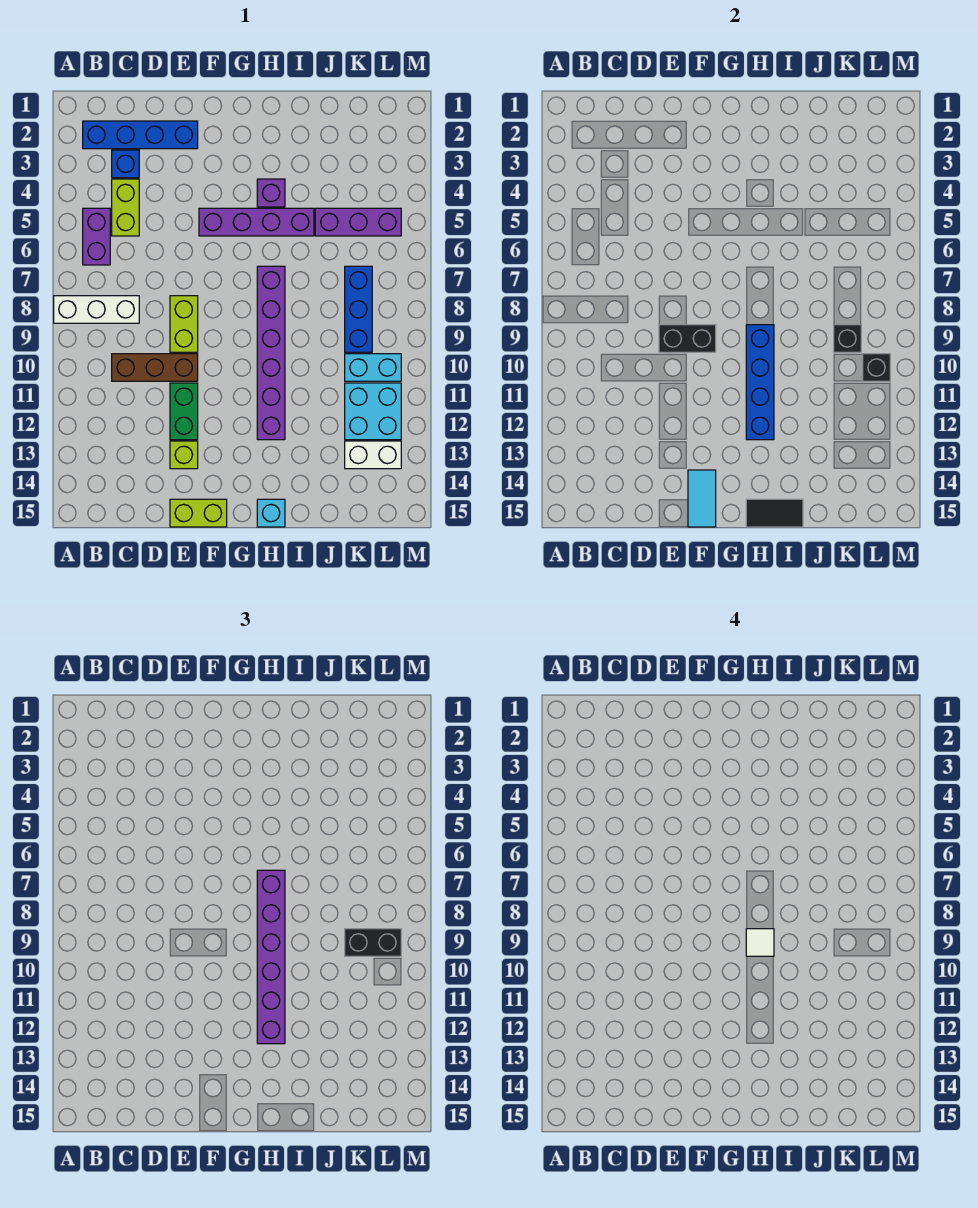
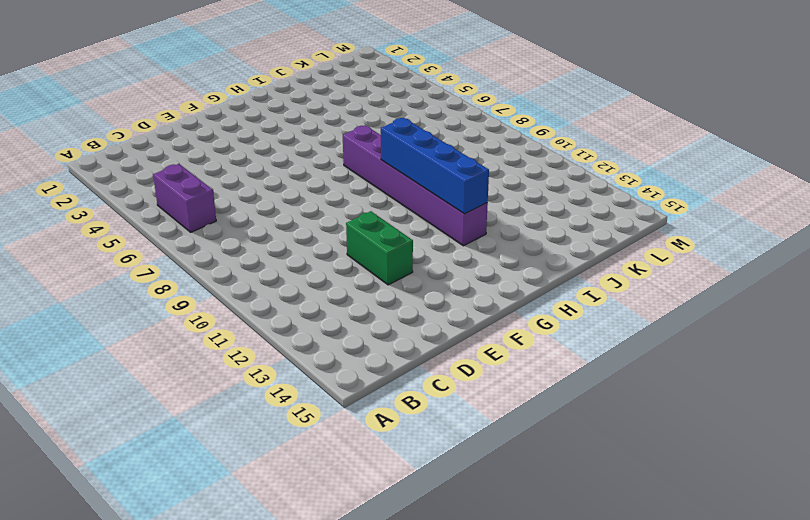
none -> white brick A8:C8 level 1
none -> blue brick B2:E2 level 1
none -> blue brick C3 level 1

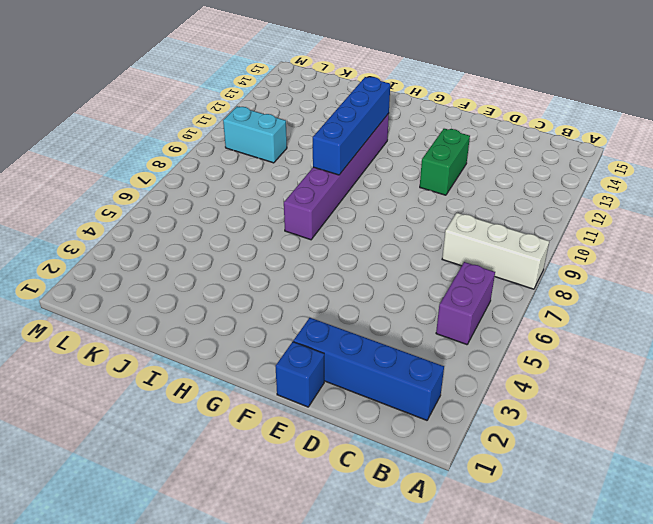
blue brick E1 level 1 -> blue brick C3 level 1
none -> lime brick C4:C5 level 1
none -> brown brick C10:E10 level 1
none -> lime brick E8:E9 level 1

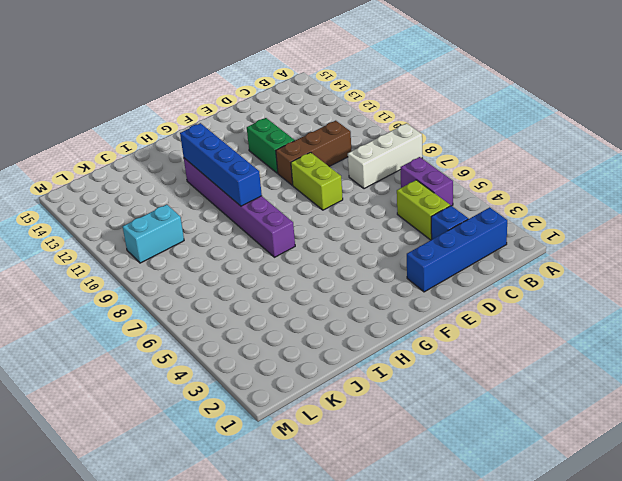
none -> lime brick E13 level 1
none -> lime brick E15:F15 level 1
none -> purple brick F5:I5 level 1

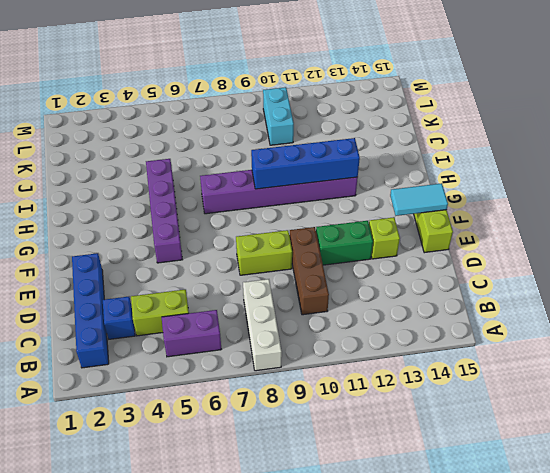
none -> purple brick H4 level 1
none -> cyan brick H15 level 1
none -> purple brick J5:L5 level 1

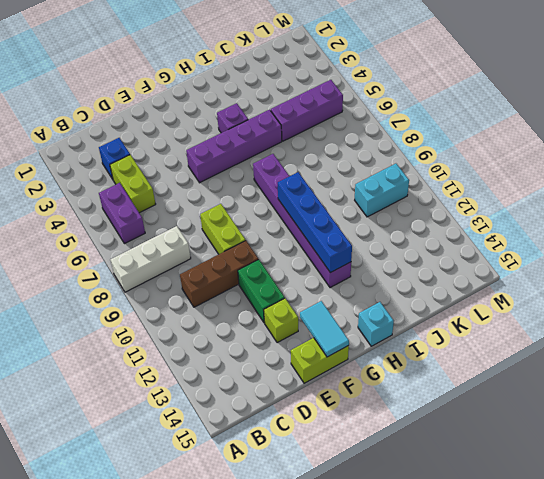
none -> blue brick B2:E2 level 1
none -> blue brick K7:K9 level 1
none -> cyan brick K11:L12 level 1

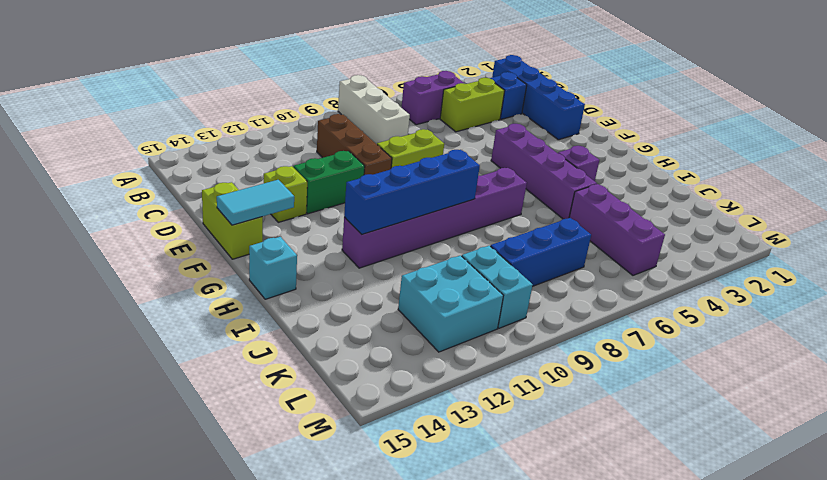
none -> white brick K13:L13 level 1
none -> black brick E9:F9 level 2
none -> black tile H15:I15 level 2

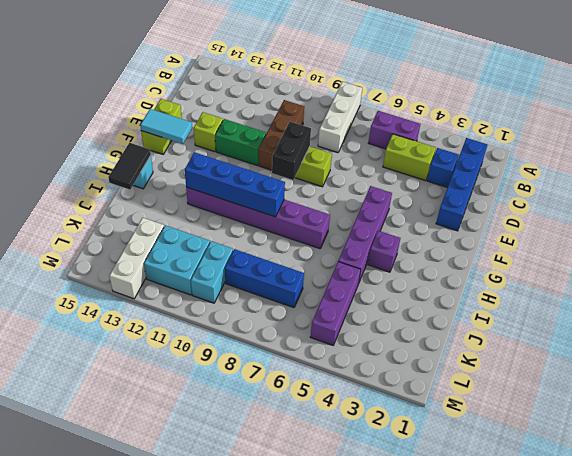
white brick K13:M13 level 1 -> white brick K13:L13 level 1
none -> black brick K9 level 2
none -> black brick L10 level 2
none -> purple brick H7:H12 level 3

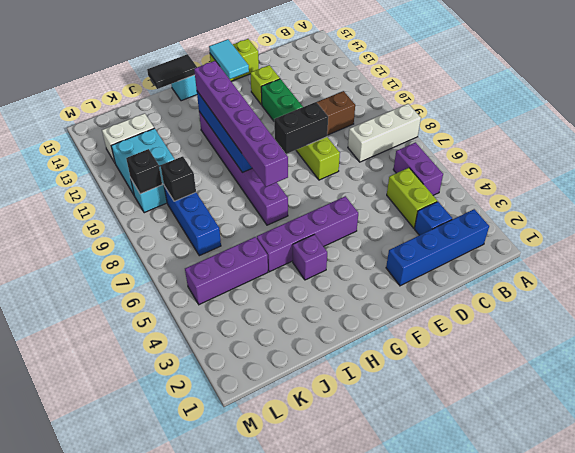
none -> black brick K9:L9 level 3
none -> white tile H9 level 4

